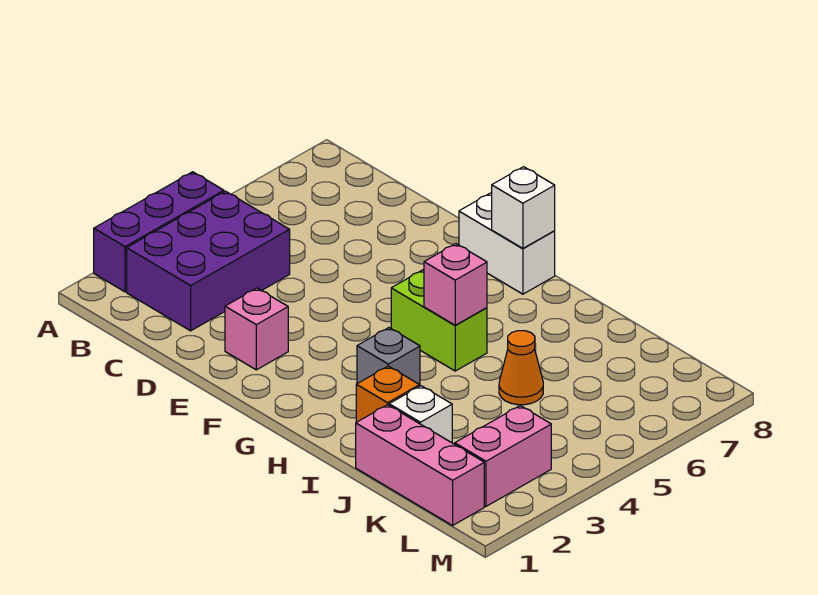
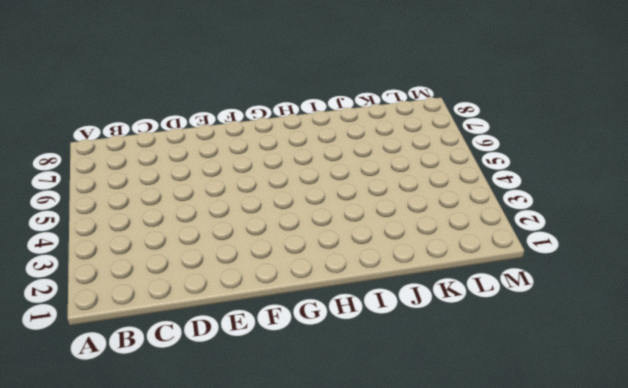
none -> purple brick A2:A4 level 1
none -> purple brick B2:C4 level 1
none -> pink brick E2 level 1

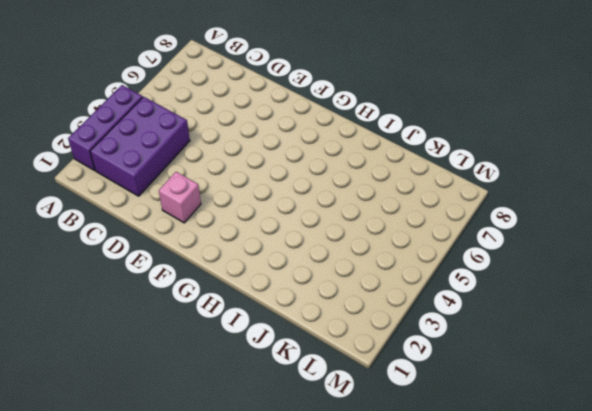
none -> white brick F8:G8 level 1
none -> lime brick G5:H5 level 1
none -> grey brick H3 level 1

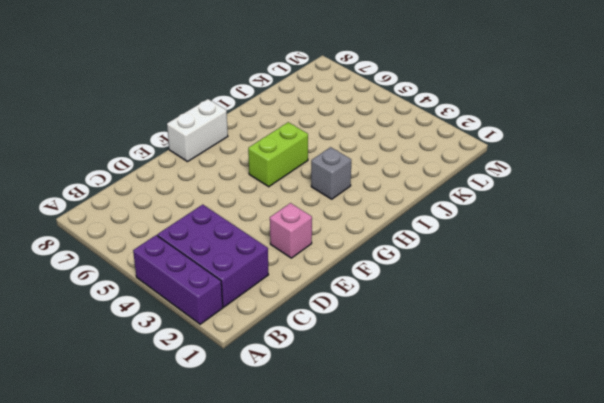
none -> orange brick I2 level 1
none -> pink brick J1:L1 level 1
none -> white brick J2 level 1

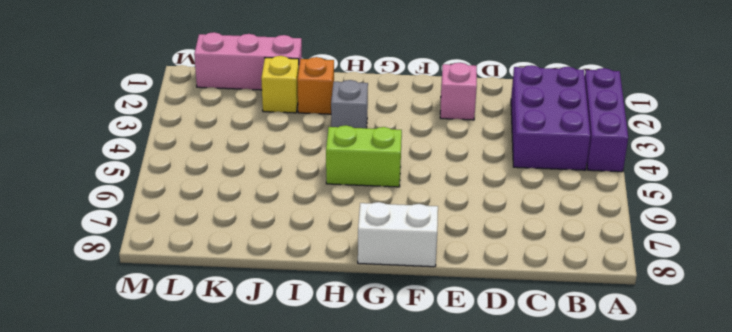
yellow brick J2 level 1 -> white brick J2 level 1
none -> orange cone J5 level 1
none -> pink brick L2:L3 level 1
none -> white brick G8 level 2

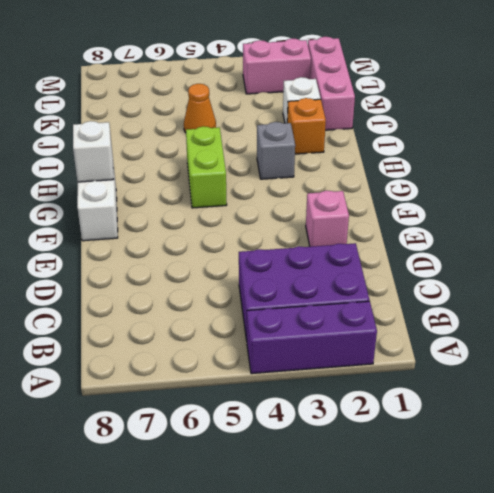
none -> pink brick H5 level 2

